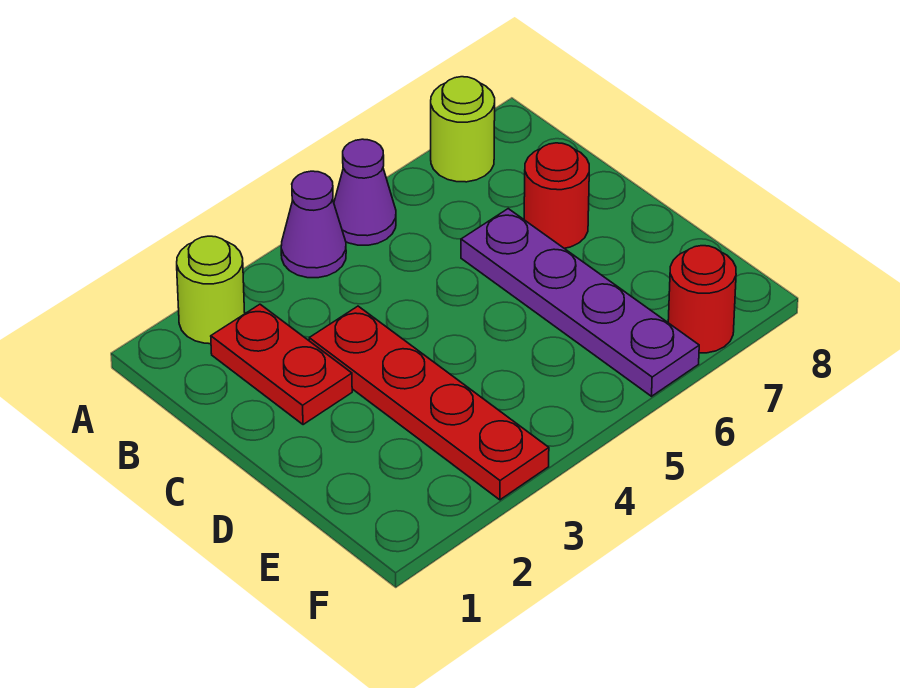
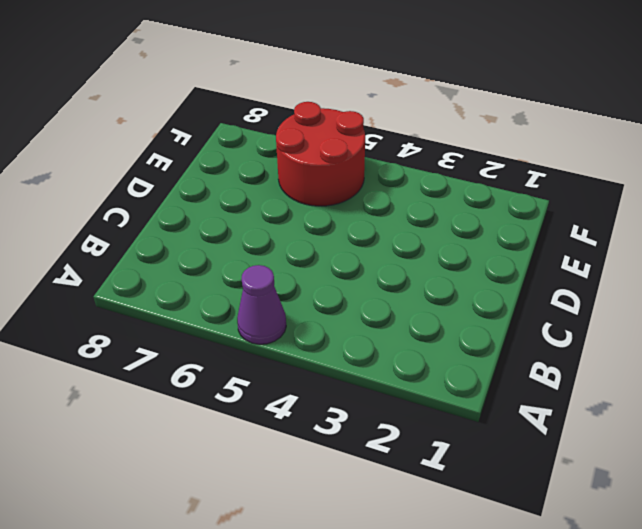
red round brick E5:F6 level 1 -> purple plate C6:F6 level 1
none -> lime round brick A2 level 1
none -> purple cone A4 level 1

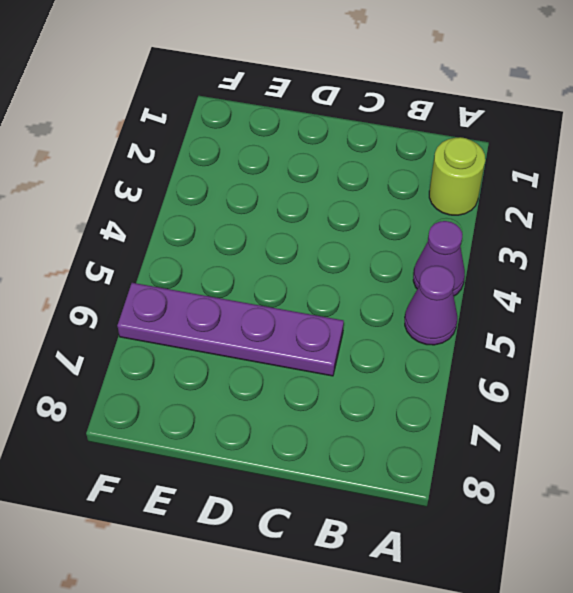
none -> lime round brick A7 level 1
none -> red plate B2:C2 level 1

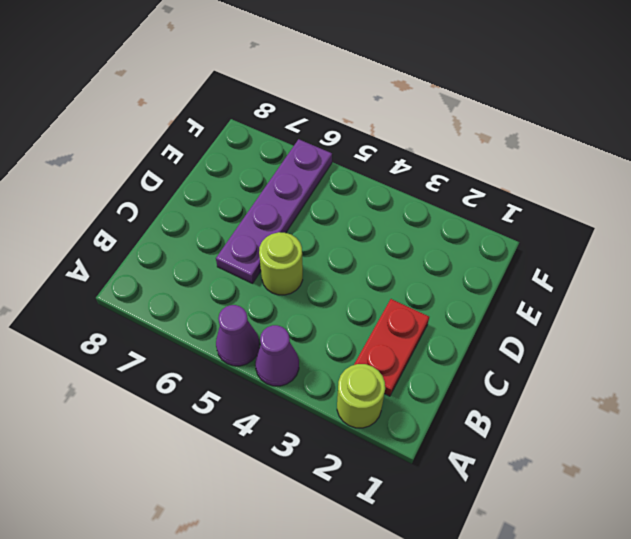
lime round brick C5 level 1 -> lime round brick A7 level 1
none -> red plate C3:F3 level 1
none -> red round brick C7 level 1

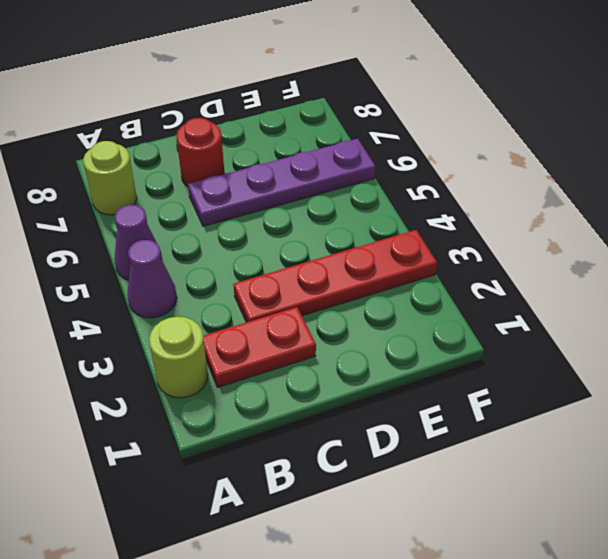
none -> red round brick F7 level 1

